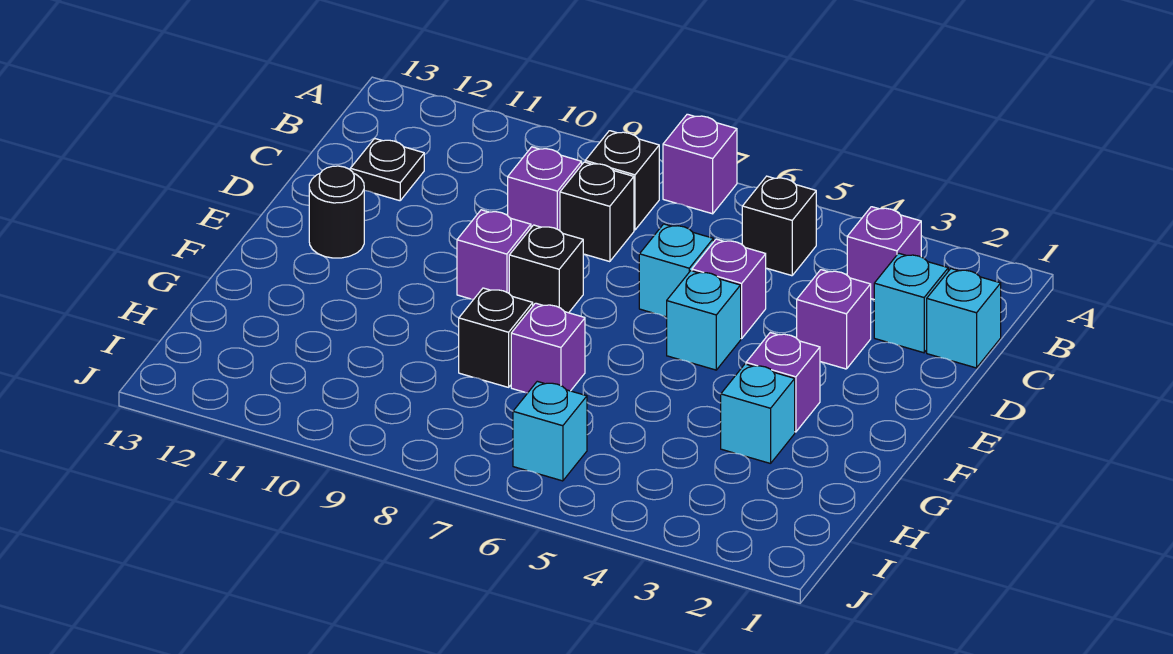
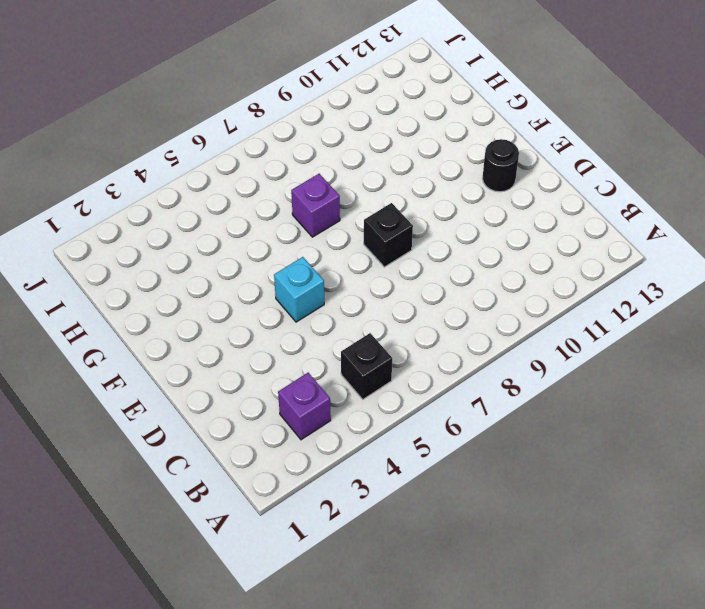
none -> purple brick A7 level 1
none -> black brick B8 level 1
none -> cyan brick C1 level 1

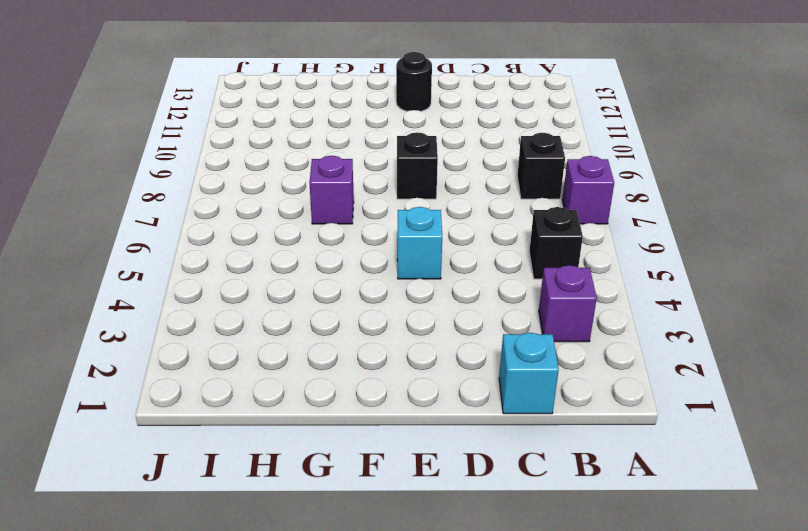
none -> cyan brick C2 level 1
none -> black brick C8 level 1
none -> purple brick C9 level 1

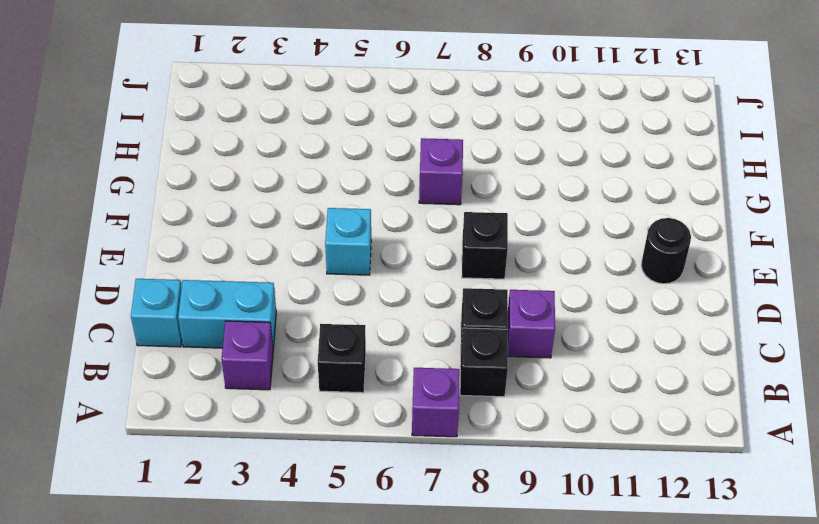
cyan brick C2:C3 level 1 -> cyan brick C2 level 1
none -> black plate C12 level 1
none -> purple brick D3 level 1
none -> purple brick D5 level 1

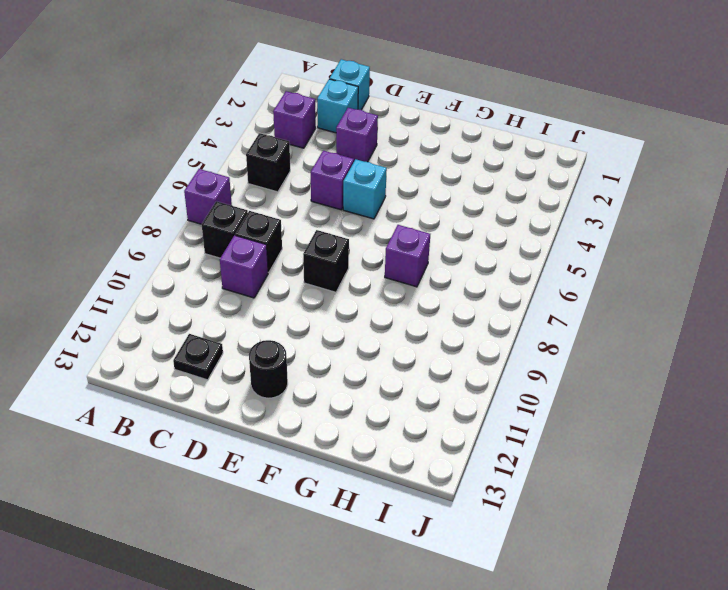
none -> cyan brick D6 level 1
none -> purple brick E9 level 1
none -> purple brick F3 level 1

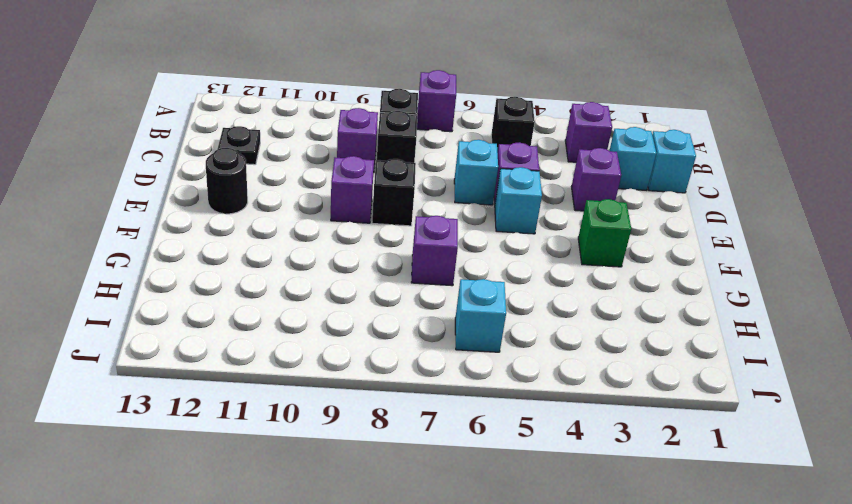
green brick F3 level 1 -> purple brick F3 level 1
none -> cyan brick G3 level 1
none -> black brick G8 level 1

